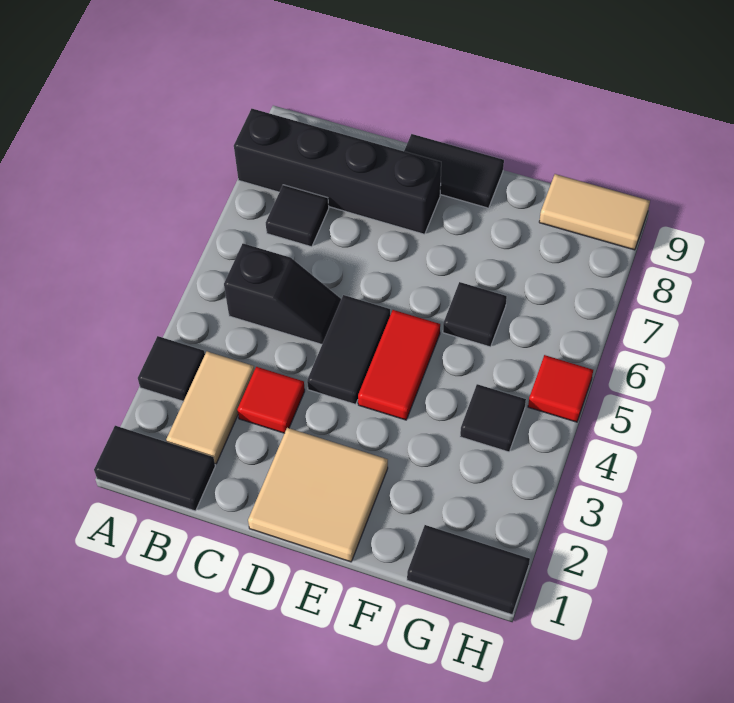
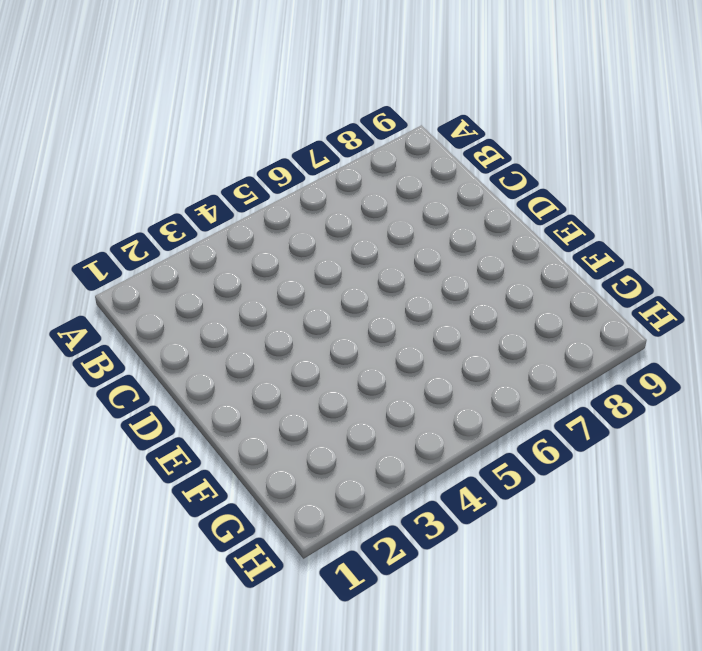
none -> black tile A1:B1 level 1
none -> black tile A3 level 1
none -> black brick A8:D8 level 1

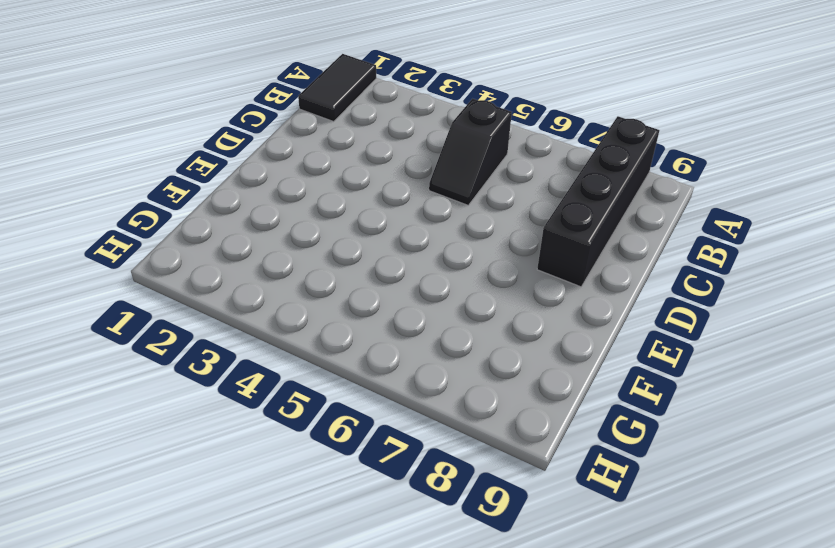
none -> black tile A3 level 1
none -> tan tile B2:B3 level 1
none -> black tile B7 level 1

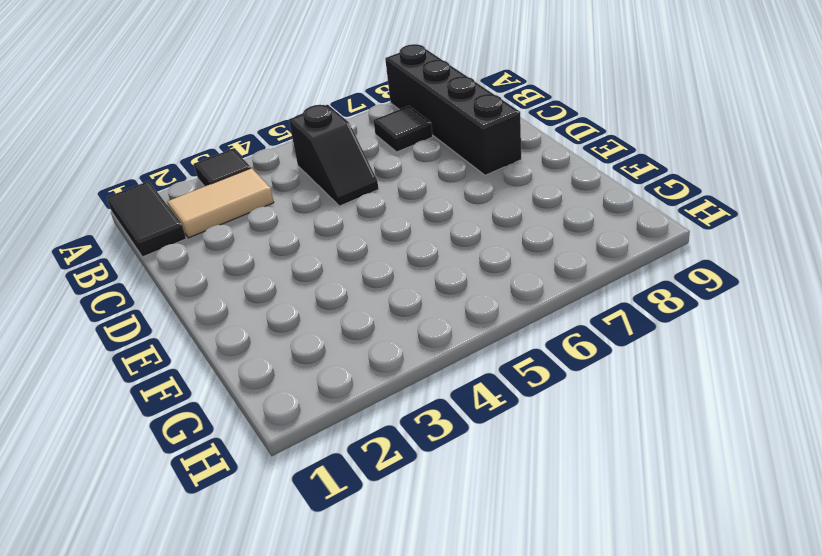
none -> red tile C3 level 1
none -> tan tile D1:E2 level 1
none -> black tile D4:D5 level 1

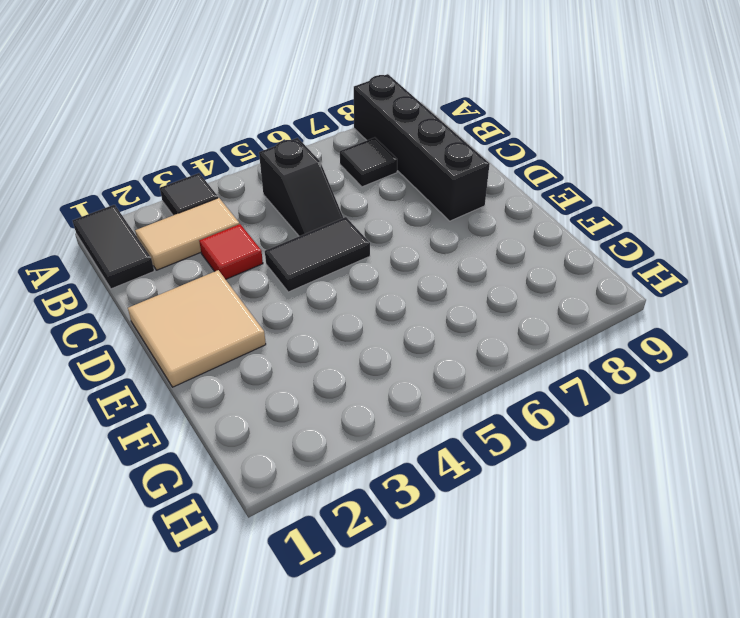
none -> black tile D9:E9 level 1
none -> red tile E4:E5 level 1
none -> black tile F6 level 1

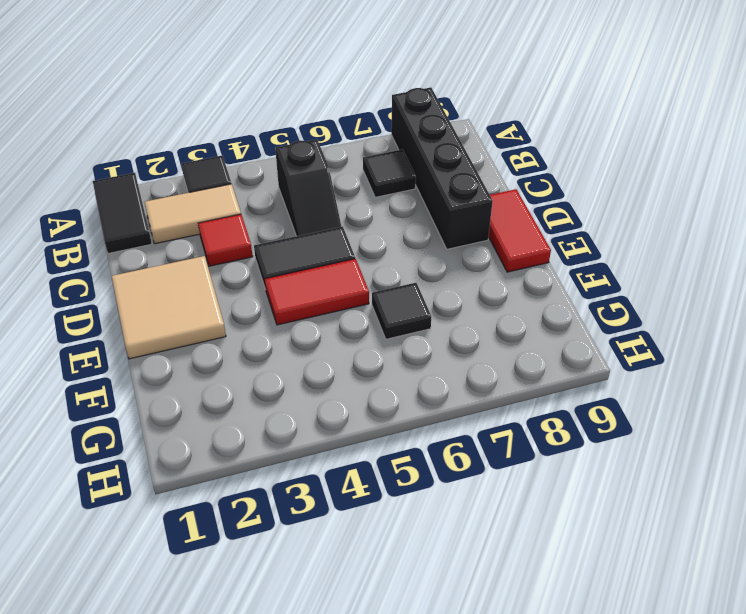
red tile D9:E9 level 1 -> black tile D9:E9 level 1
none -> black tile G1:H1 level 1
none -> black tile G4 level 1
none -> tan tile G9:H9 level 1

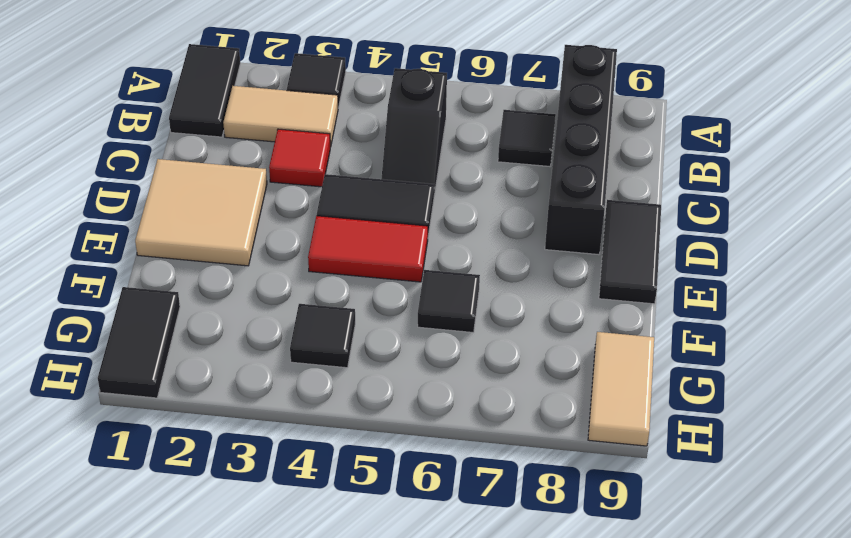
none -> red tile H5 level 1

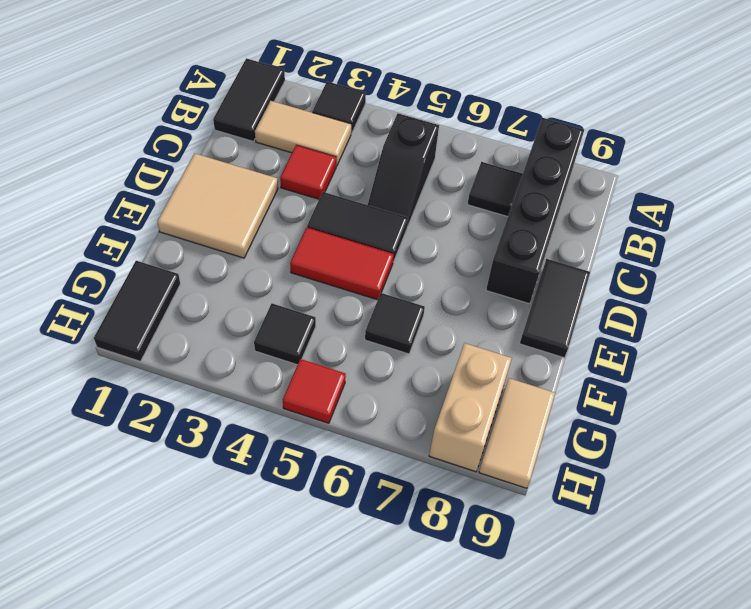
tan brick G8:H8 level 1 -> none

